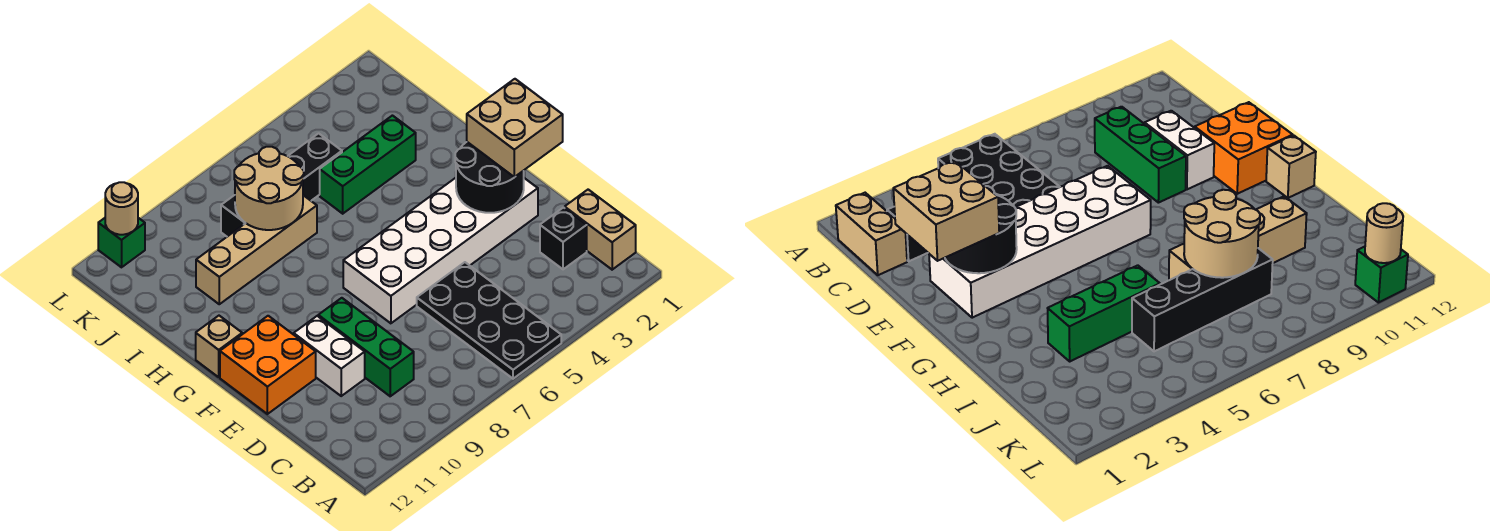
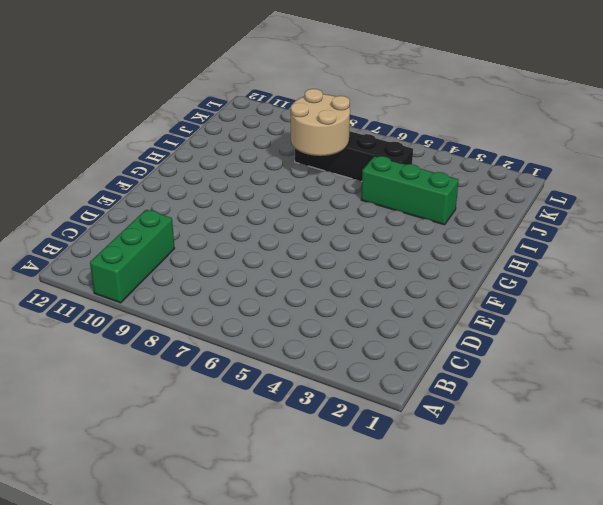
green brick A10:C10 level 1 -> green brick C9:E9 level 1
none -> black plate A5:D6 level 1
none -> tan brick B1:C1 level 1
none -> black brick C2 level 1

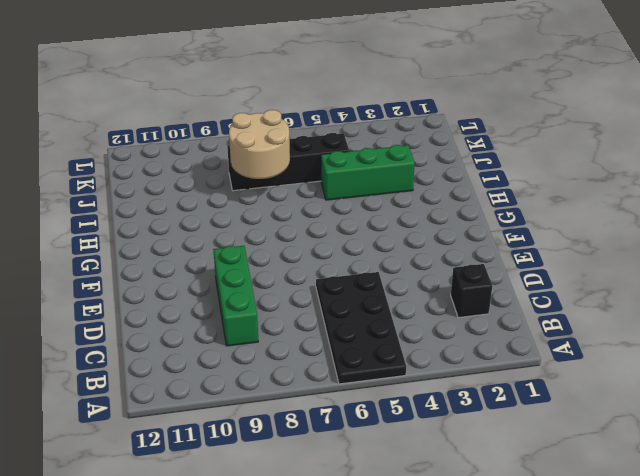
none -> tan brick B1:C1 level 1
none -> white brick D10:E10 level 1
none -> white brick E2:F7 level 1

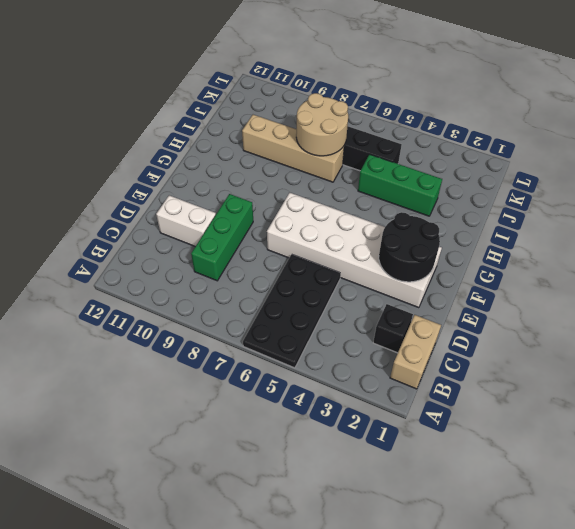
white brick D10:D11 level 1 -> white brick D10:E10 level 1
none -> orange brick E11:F12 level 1
none -> tan brick G12 level 1
none -> green brick L11 level 1

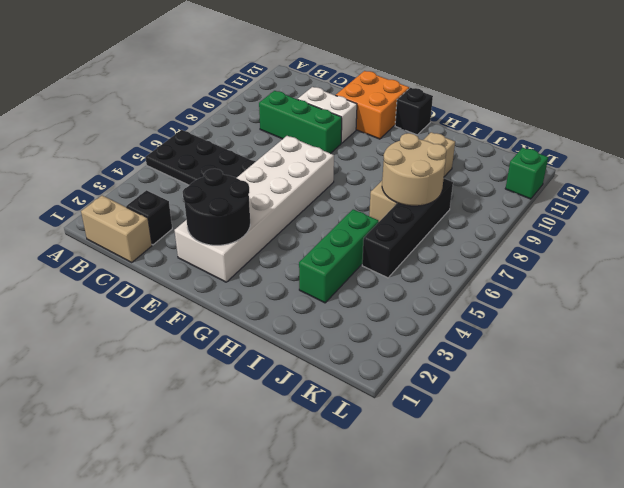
black brick G12 level 1 -> tan brick G12 level 1
none -> tan round brick L11 level 2
none -> tan brick E1:F2 level 3

